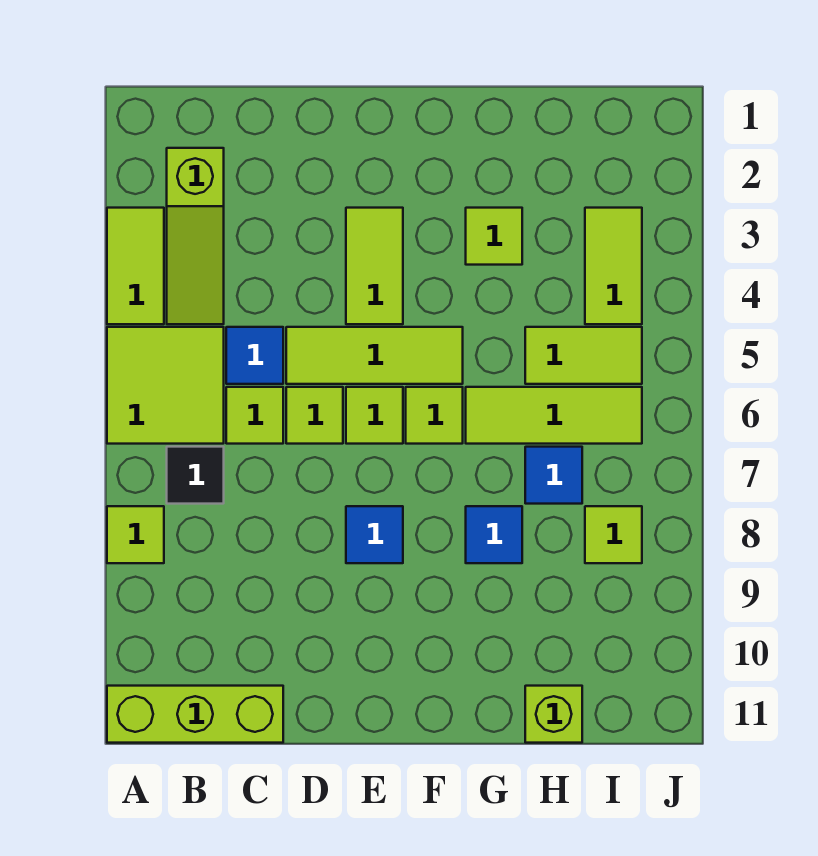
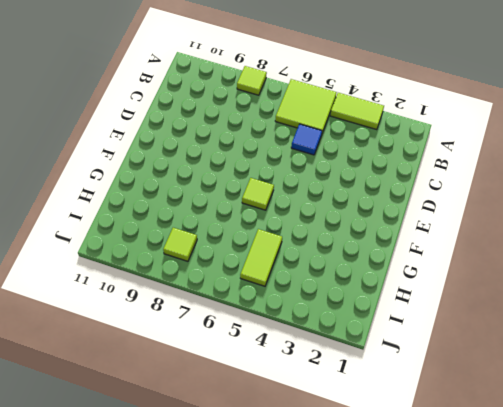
none -> lime brick A11:C11 level 1
none -> lime slope B2:B4 level 1 top 2
none -> black tile B7 level 1

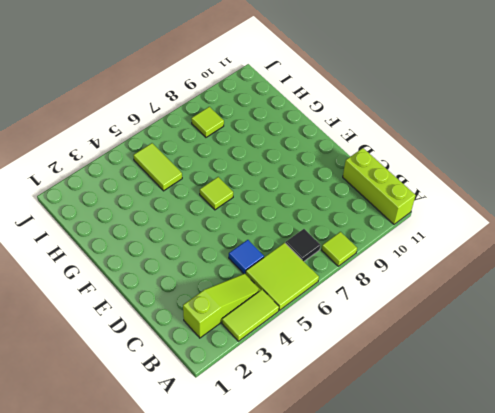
none -> lime tile C6 level 1
none -> lime tile D5:F5 level 1
none -> lime tile D6 level 1

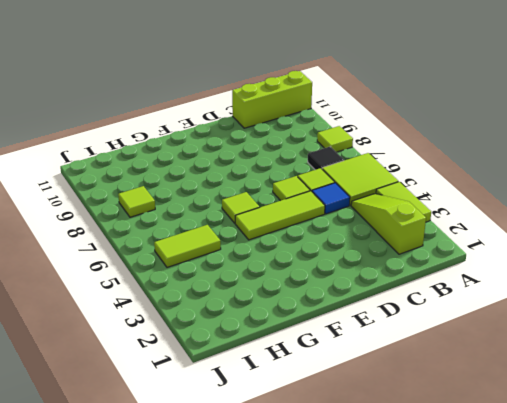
none -> lime tile E3:E4 level 1
none -> lime tile E6 level 1
none -> blue tile E8 level 1

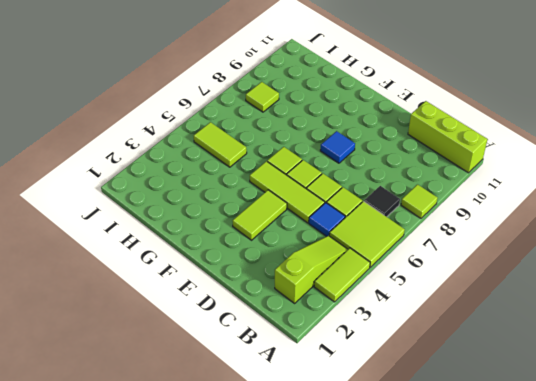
none -> lime tile G3 level 1
none -> lime tile G6:I6 level 1
none -> blue tile G8 level 1

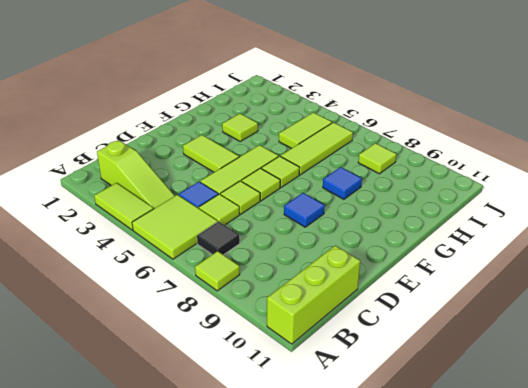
none -> blue tile H7 level 1
none -> lime brick H11 level 1
none -> lime tile I3:I4 level 1

